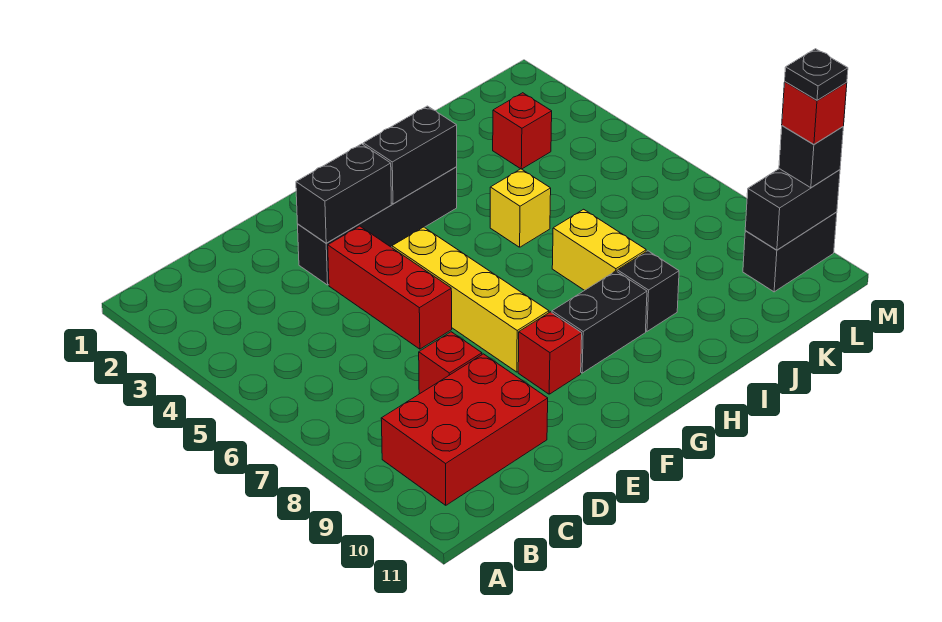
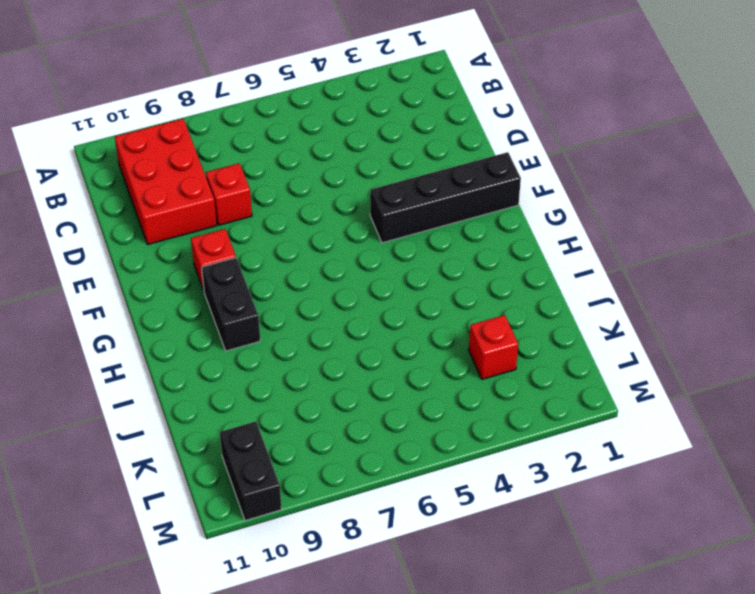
black brick F1:F4 level 1 -> black brick E3:H3 level 1
none -> red brick E4:E6 level 1
none -> yellow brick F5:F8 level 1
none -> yellow brick I5 level 1

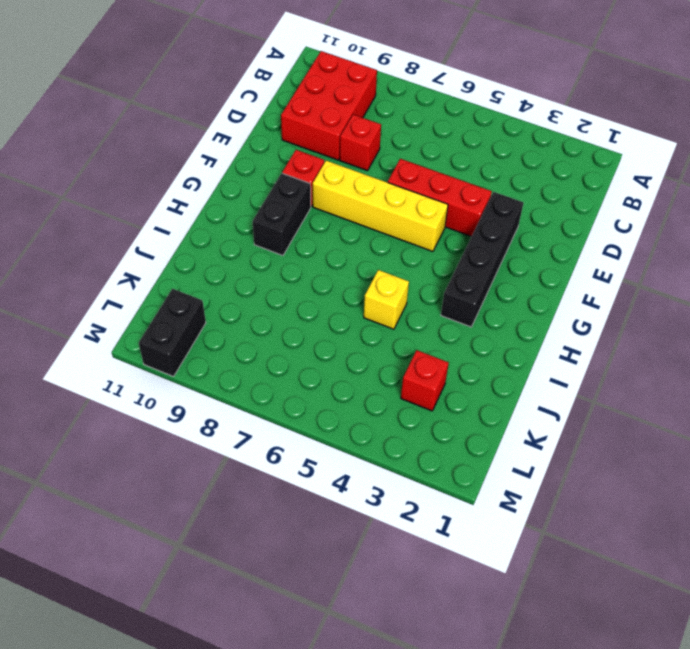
none -> yellow brick I7:I8 level 1
none -> black brick I9 level 1
none -> black brick E3:F3 level 2

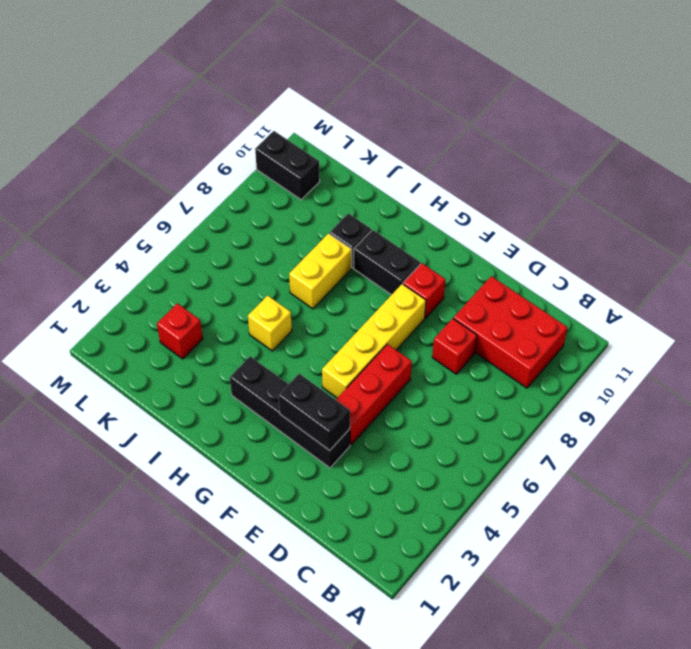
none -> black brick G3:H3 level 2
none -> black brick L10:M10 level 2
none -> black brick M10 level 3

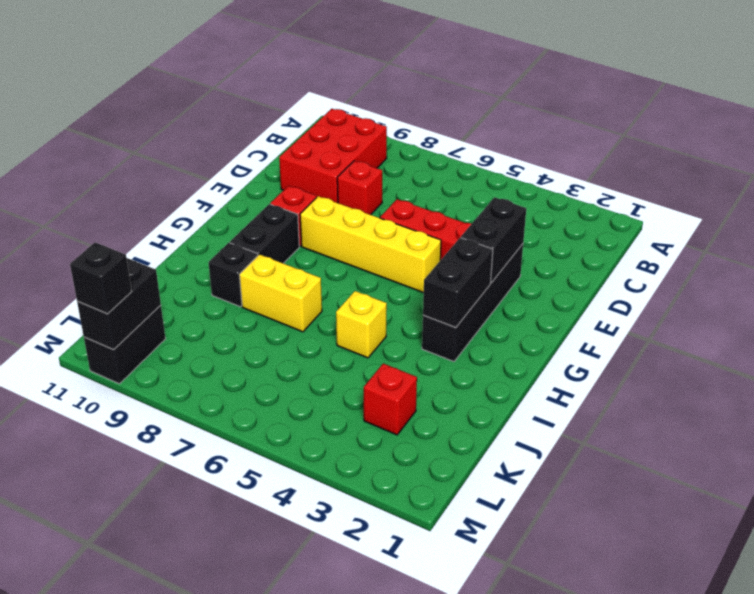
none -> red brick M10 level 4
none -> black plate M10 level 5

